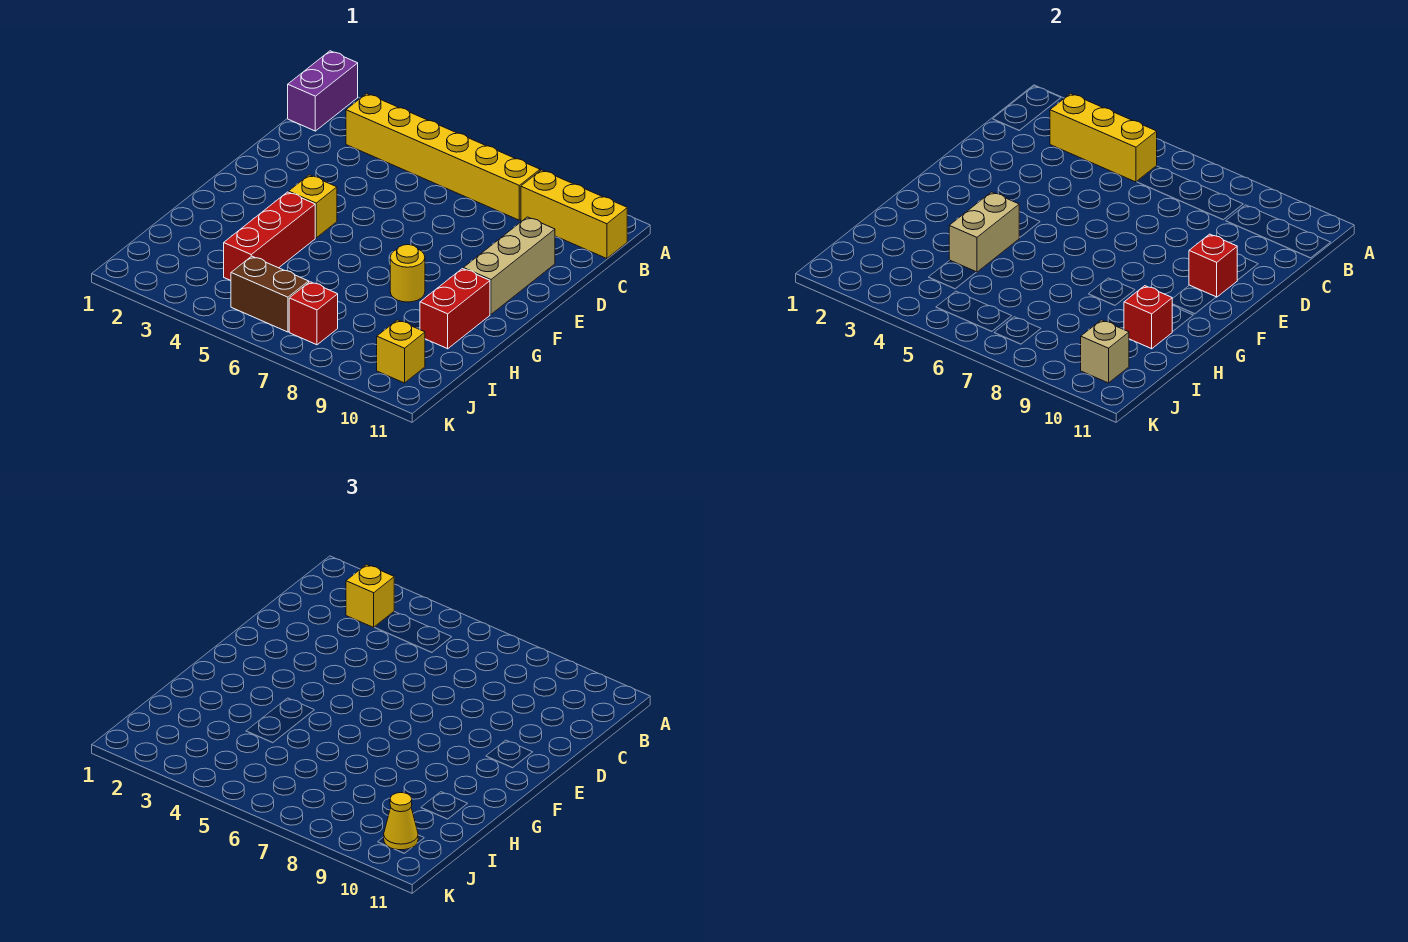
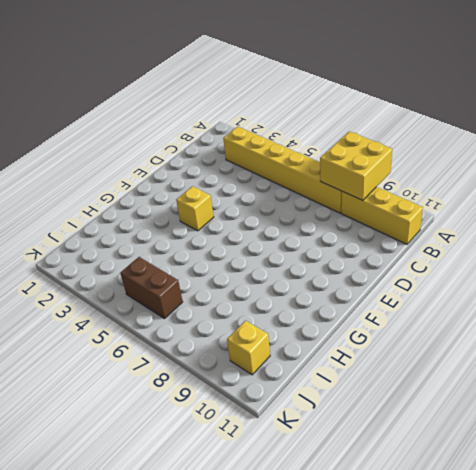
yellow brick A8:B9 level 2 -> none
none -> purple brick A1:B1 level 1
none -> tan brick D10:F10 level 1
none -> red brick G4:I4 level 1

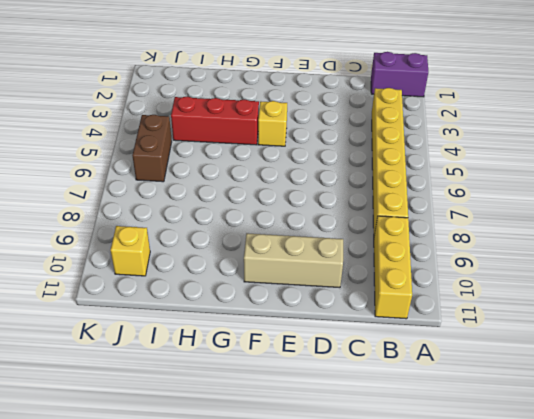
none -> yellow round brick G8 level 1
none -> red brick G10:H10 level 1
none -> red brick J7 level 1

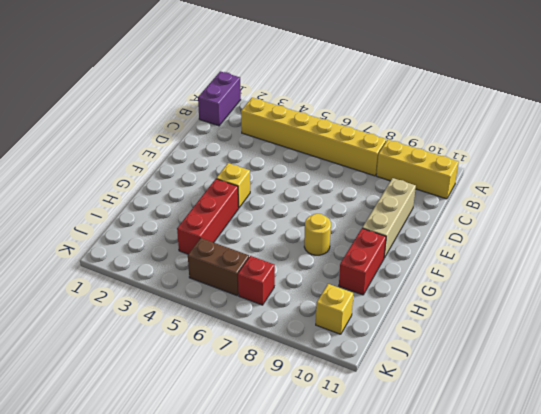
none -> yellow brick B3:B5 level 2
none -> red brick E10 level 2
none -> tan brick G4:H4 level 2

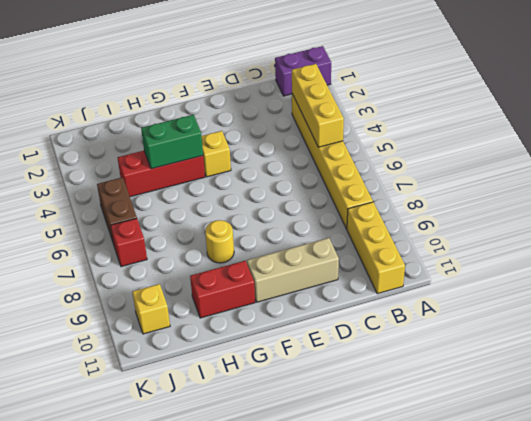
green brick G4:H4 level 2 -> tan brick G4:H4 level 2
none -> red brick E10 level 2
none -> red brick H10 level 2
none -> tan brick J10 level 2

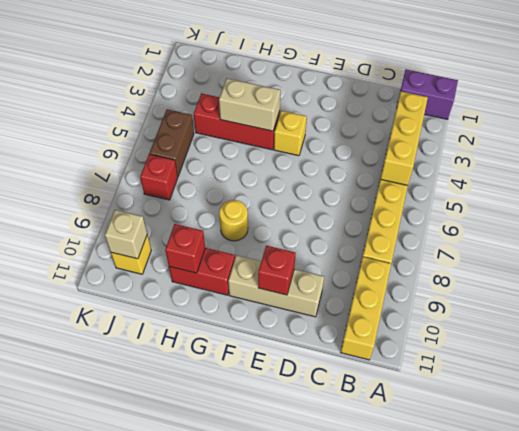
none -> yellow brick B3 level 3
none -> yellow cone J10 level 3

